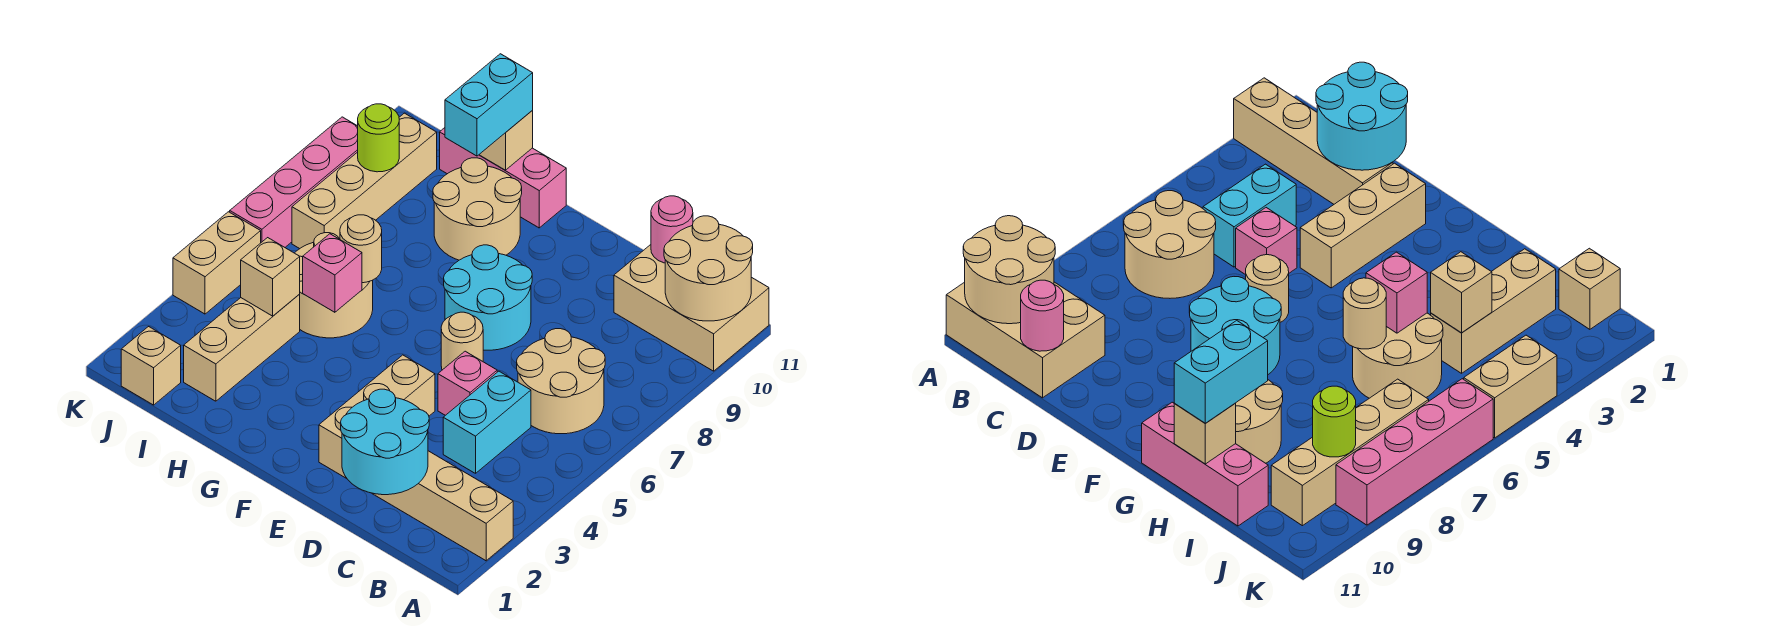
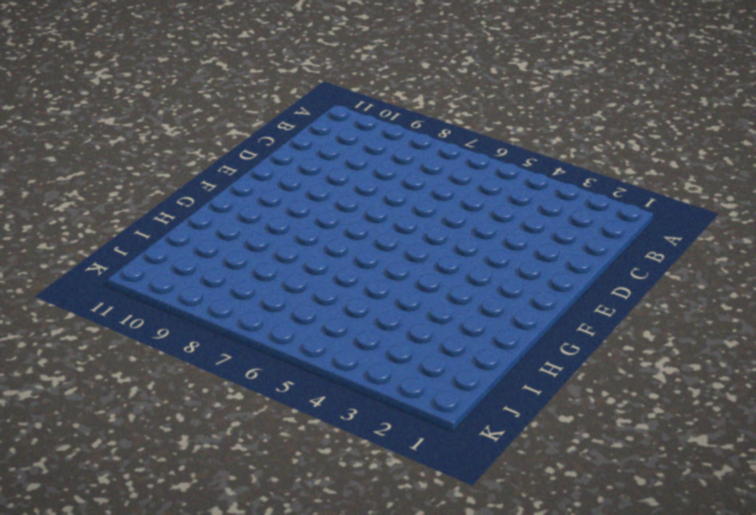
none -> tan brick A2:D2 level 1
none -> tan brick A10:C11 level 1
none -> tan round brick B6:C7 level 1

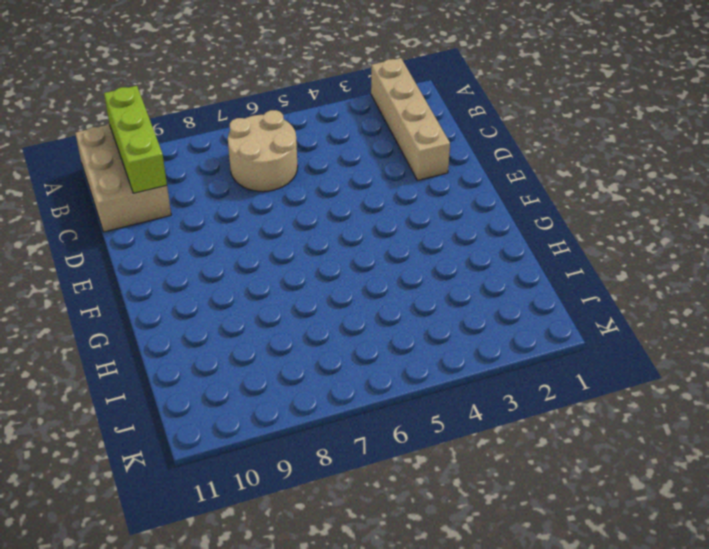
lime brick A10:C10 level 2 -> tan round brick A10:B11 level 2
none -> cyan brick C4:C5 level 1
none -> pink brick D5 level 1
none -> tan brick E2:E4 level 1

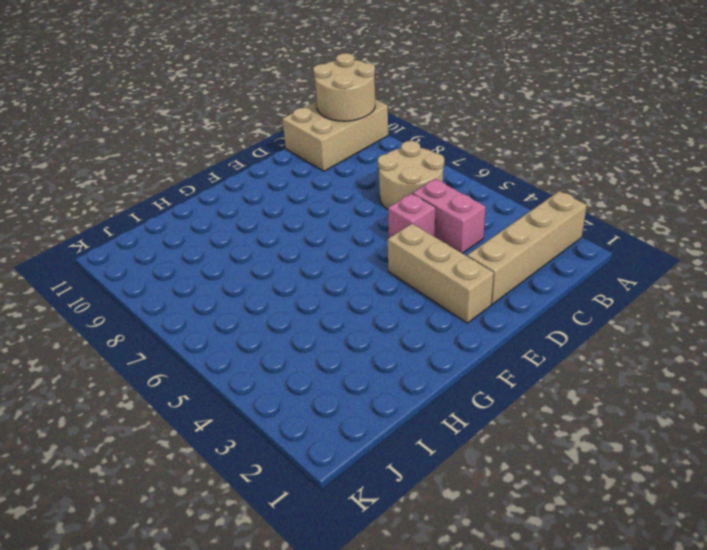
pink brick C4:C5 level 1 -> cyan brick C4:C5 level 1
none -> tan round brick E6 level 1
none -> cyan round brick E7:F8 level 1
none -> tan round brick G9:H10 level 1

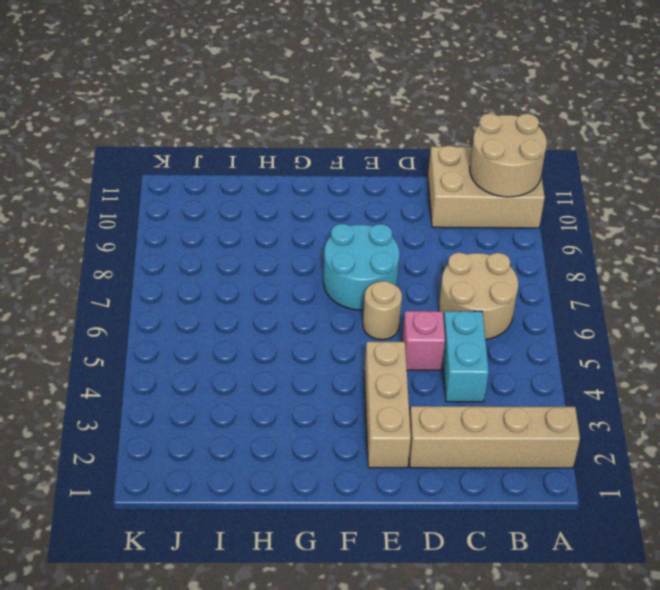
none -> tan round brick G9:H10 level 1
none -> pink brick G11:I11 level 1
none -> tan round brick H5:I6 level 1

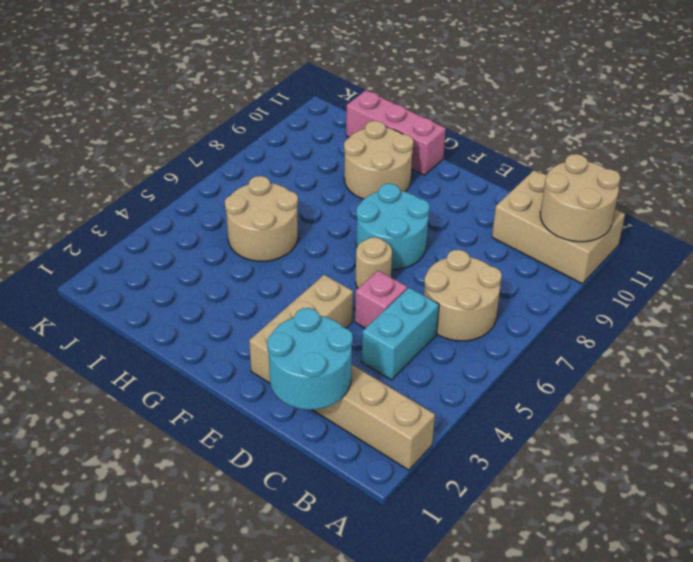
none -> tan brick I2:I4 level 1
none -> tan brick J1 level 1
none -> tan brick J7:J10 level 1

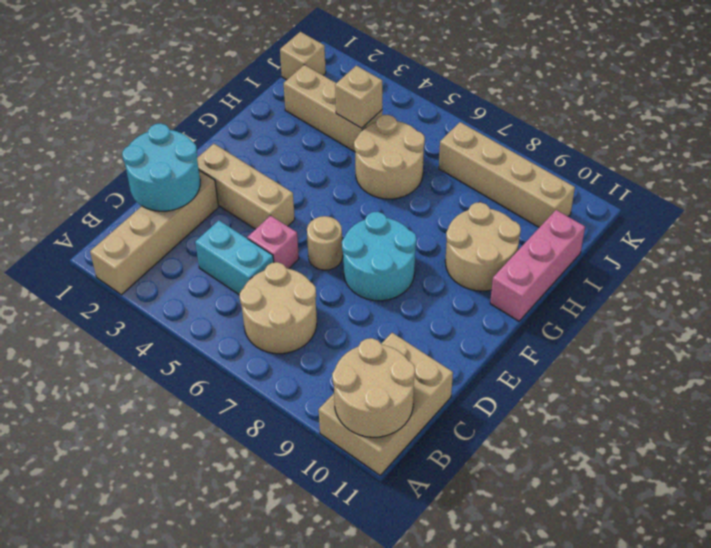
none -> tan brick K4:K5 level 1
none -> pink brick K6:K9 level 1
none -> pink round brick C11 level 2

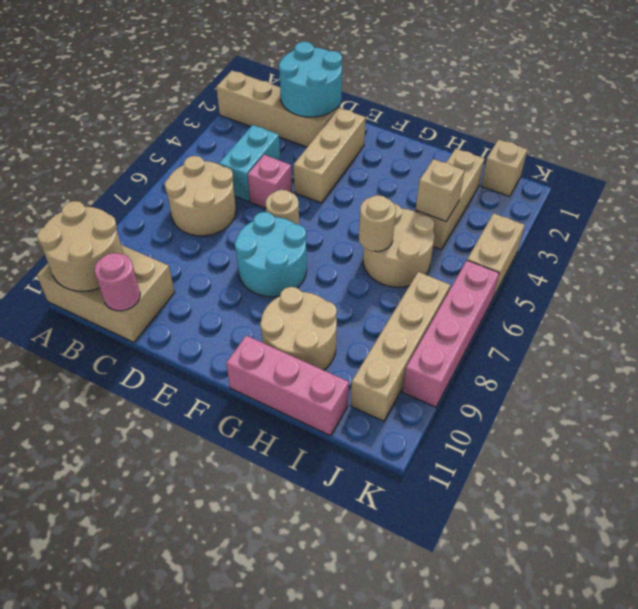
none -> pink brick H5 level 2
none -> tan brick H11 level 2
none -> lime round brick J9 level 2

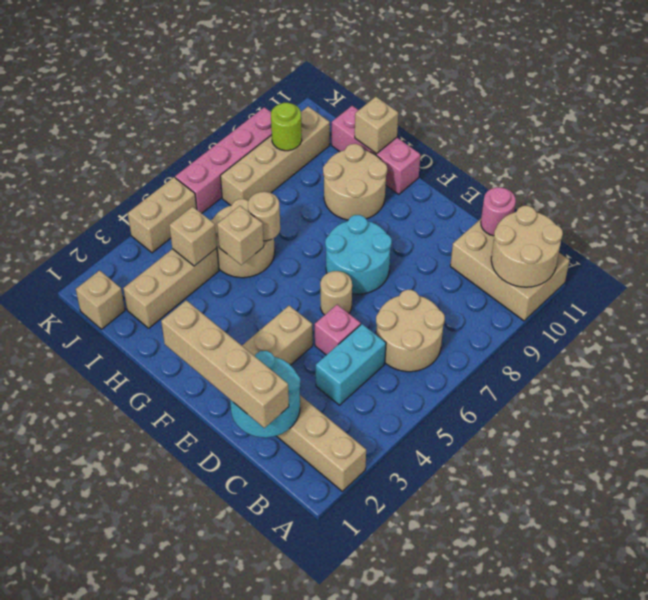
tan brick C1:F1 level 3 -> none
tan brick H5 level 2 -> pink brick H5 level 2
none -> cyan brick H10:H11 level 3

